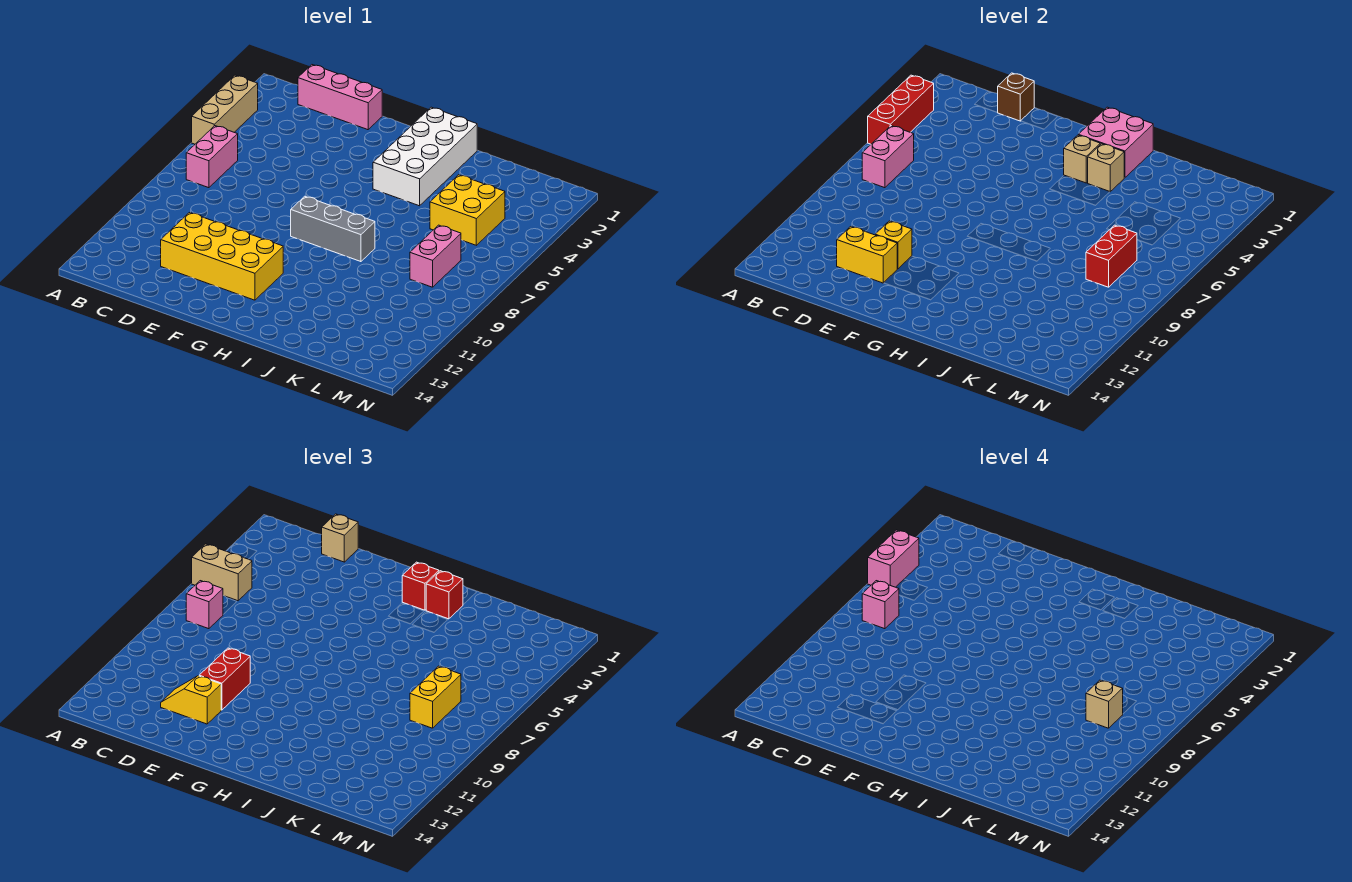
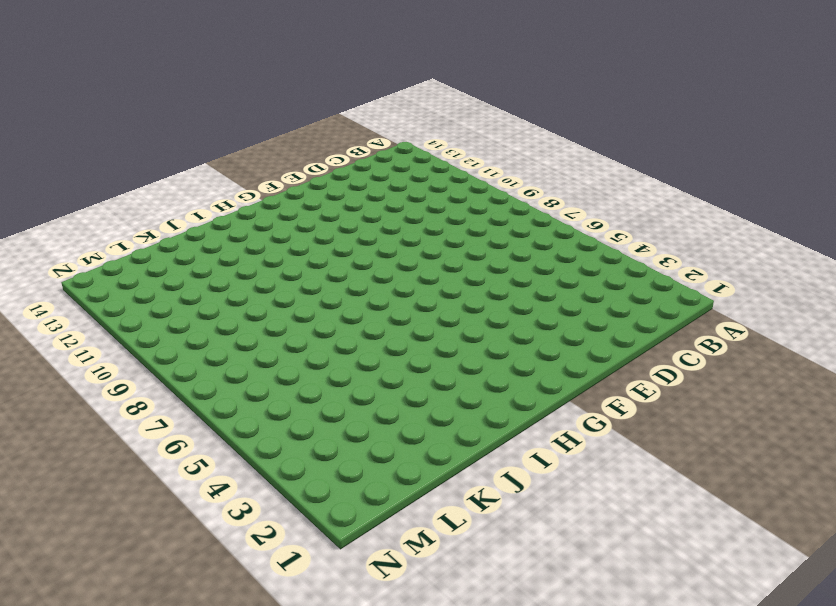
none -> tan brick A3:A5 level 1
none -> pink brick B6:B7 level 1
none -> pink brick C1:E1 level 1

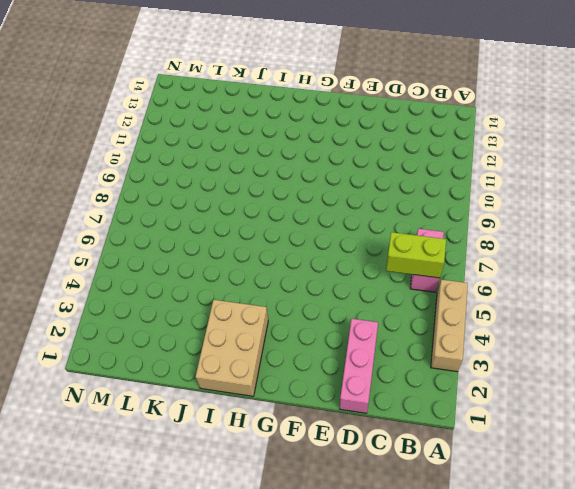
lime brick B6:C6 level 2 -> pink brick B6:B7 level 2
pink brick D1:D3 level 1 -> pink brick C1:E1 level 1
tan brick H1:I3 level 1 -> white brick H1:I4 level 1
none -> yellow brick D11:G12 level 1
none -> grey brick G8:I8 level 1
none -> yellow brick K4:L5 level 1

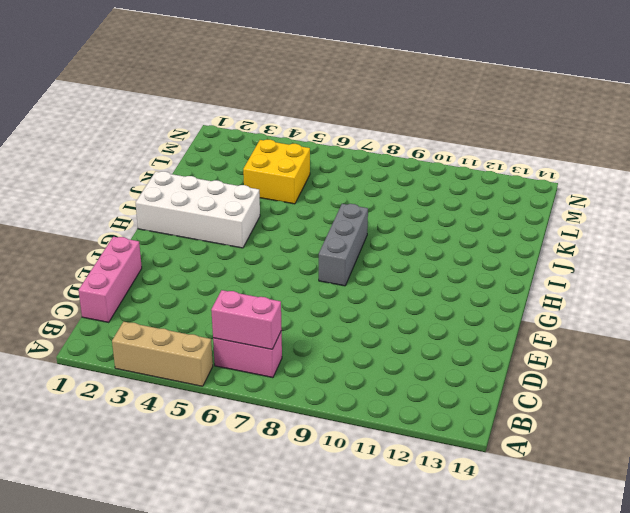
none -> yellow brick D11:G12 level 1
none -> pink brick L7:L8 level 1
none -> red brick A3:A5 level 2

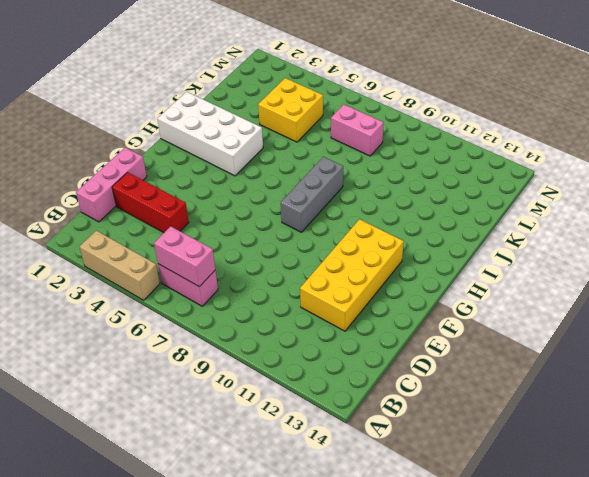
red brick D2:D4 level 1 -> red brick A3:A5 level 2
none -> brown brick D1 level 2
none -> yellow brick D12:E12 level 2
none -> yellow brick E11 level 2

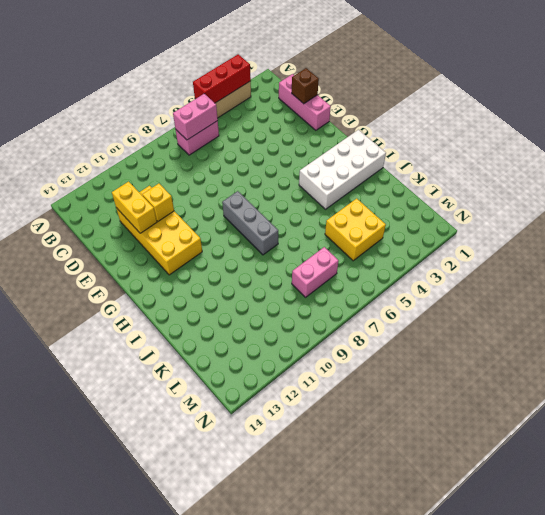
none -> pink brick H1:I2 level 2
none -> tan brick H3 level 2
none -> tan brick I3 level 2

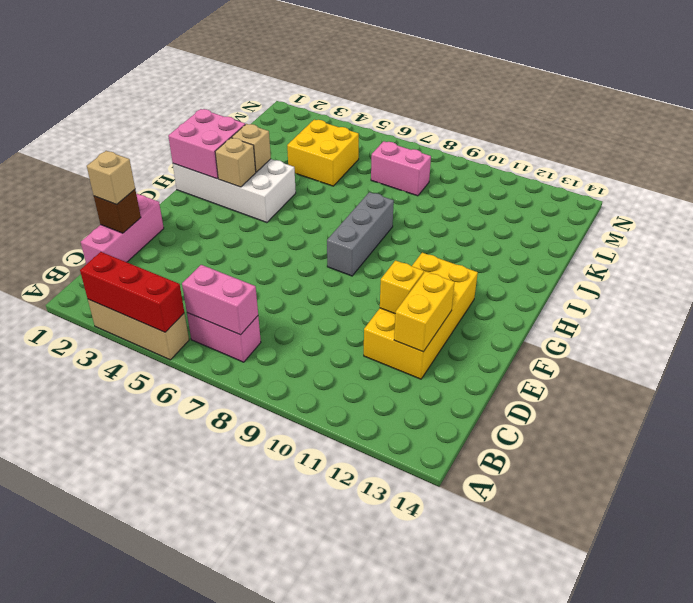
none -> red brick L7:L8 level 2
none -> tan brick A5:B5 level 3
none -> pink brick B7 level 3

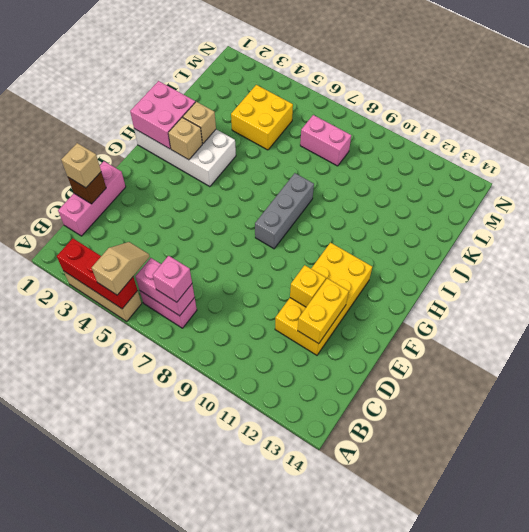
tan slope A5:B5 level 3 top A -> tan brick A5:B5 level 3
none -> red brick L7:L8 level 2
none -> yellow slope D12:E12 level 3 top E
none -> red brick E10:E11 level 3

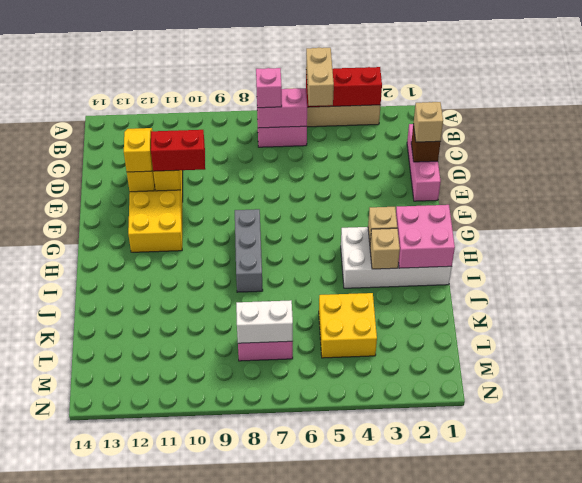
white brick L7:L8 level 2 -> red brick L7:L8 level 2
none -> red brick H2 level 3
none -> red brick I2 level 3
none -> yellow brick L7:L8 level 3

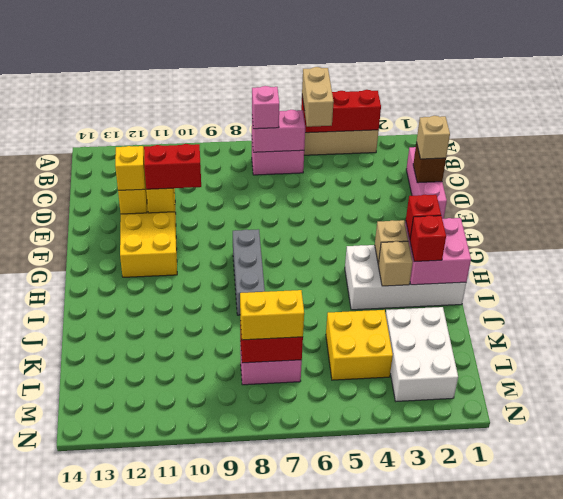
white brick K2:M3 level 1 -> none
none -> pink brick A4:A5 level 4
none -> pink brick B7 level 4
none -> tan brick L8 level 4

